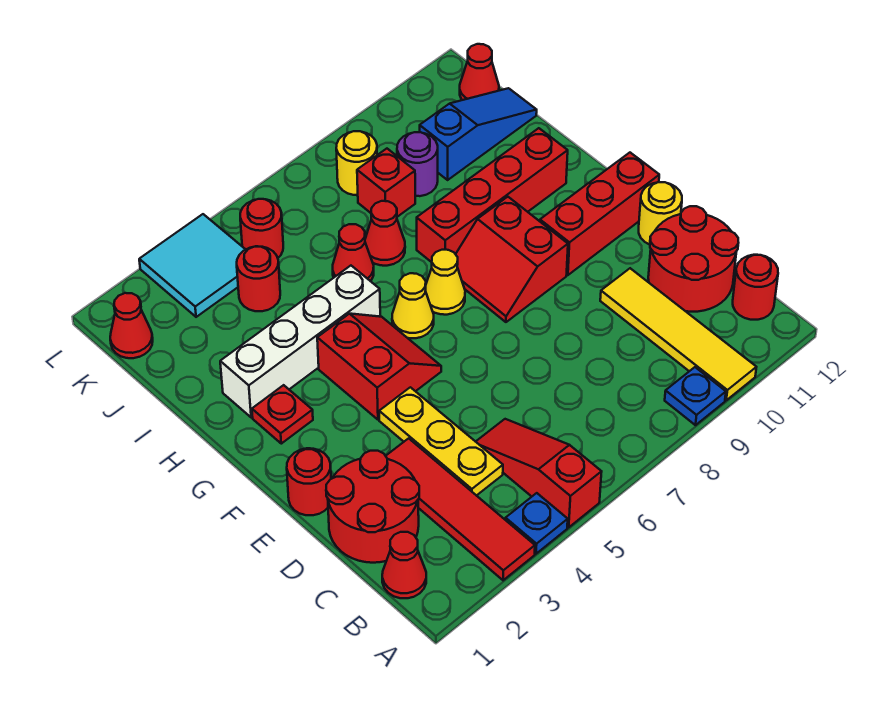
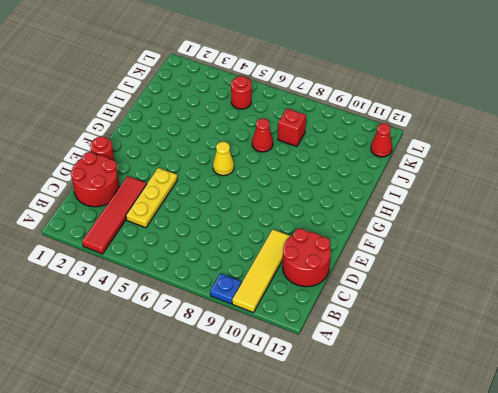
none -> blue plate A4 level 1
none -> red slope A5:C5 level 1 top A
none -> red cone B1 level 1
none -> red round brick B12 level 1

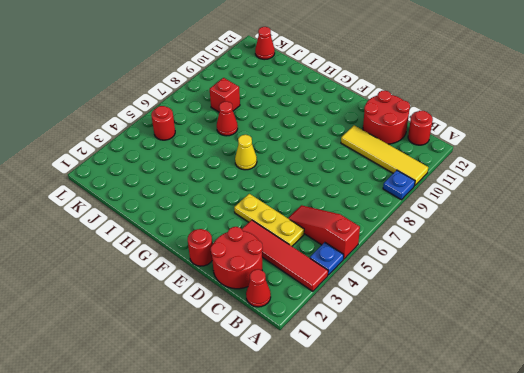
none -> yellow round brick E12 level 1
none -> red slope F4:G5 level 1 top 4
none -> red slope F8:G9 level 1 top 9
none -> red brick F10:F12 level 1

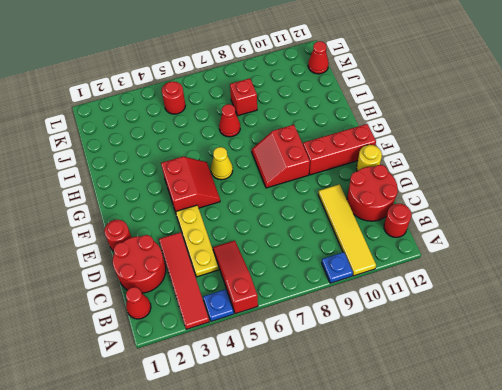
none -> red plate G2 level 1
none -> yellow cone G7 level 1
none -> white brick H2:H5 level 1
none -> red brick H8:H11 level 1

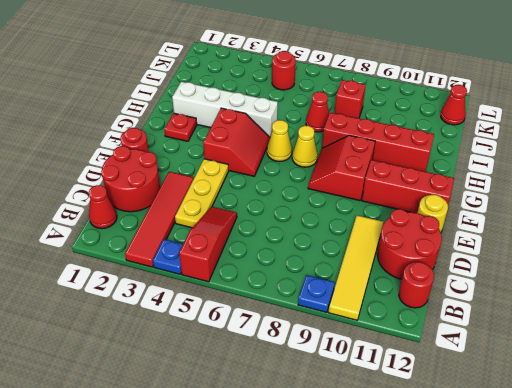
none -> red cone I6 level 1
none -> red round brick J4 level 1
none -> purple round brick J9 level 1
none -> blue slope J10:J12 level 1 top 10

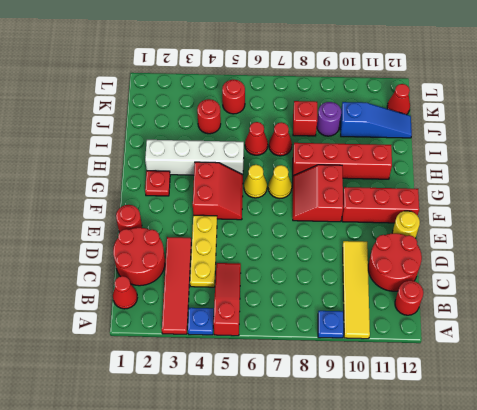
none -> red cone K1 level 1
none -> cyan tile K3:L4 level 1
none -> yellow round brick K8 level 1

